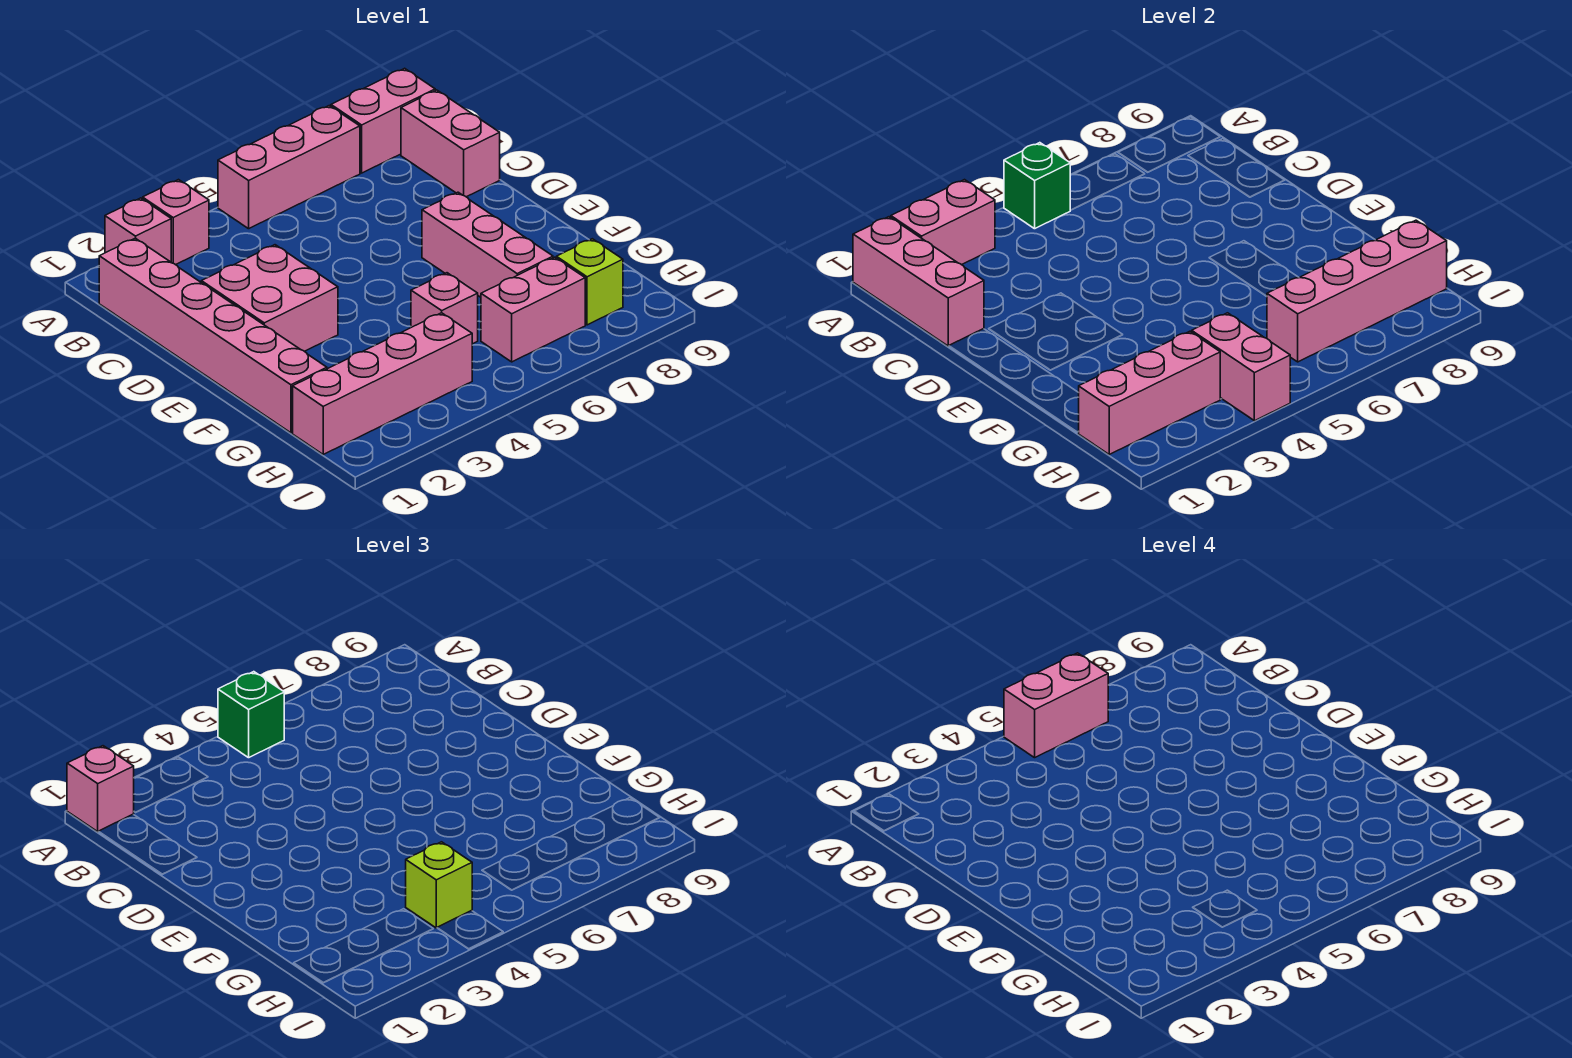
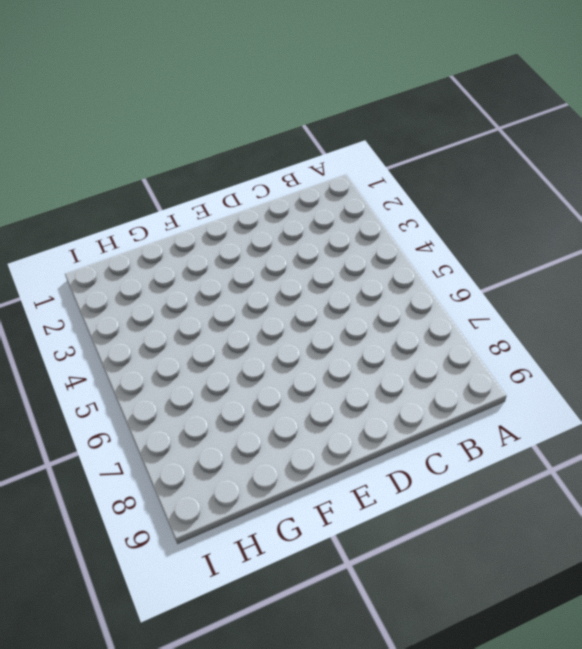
none -> pink brick A2 level 1
none -> pink brick A3 level 1
none -> pink brick A5:A7 level 1

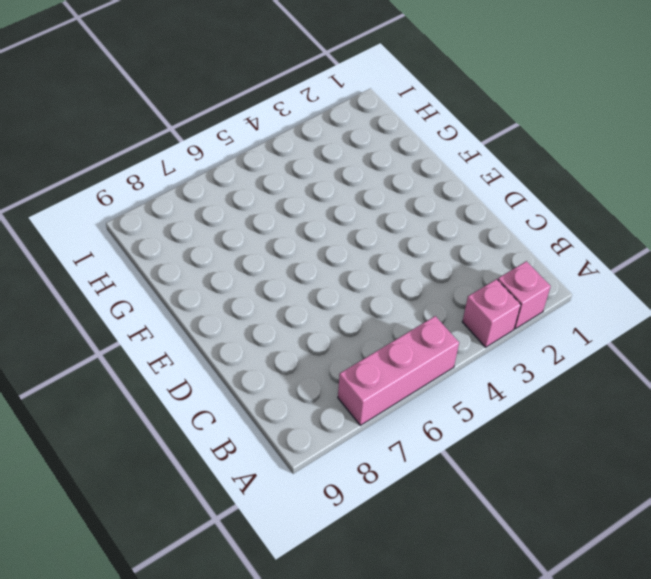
none -> pink brick A8:A9 level 1
none -> pink brick B1:G1 level 1
none -> pink brick B9:C9 level 1

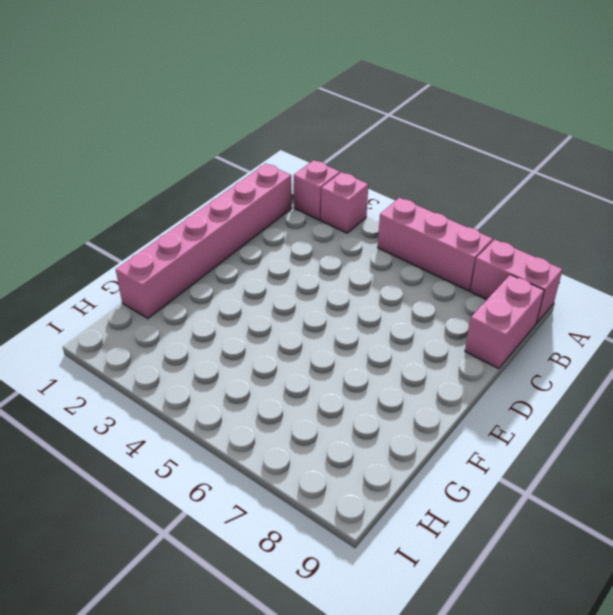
none -> pink brick D2:E3 level 1
none -> pink brick E7:G7 level 1
none -> pink brick G5 level 1

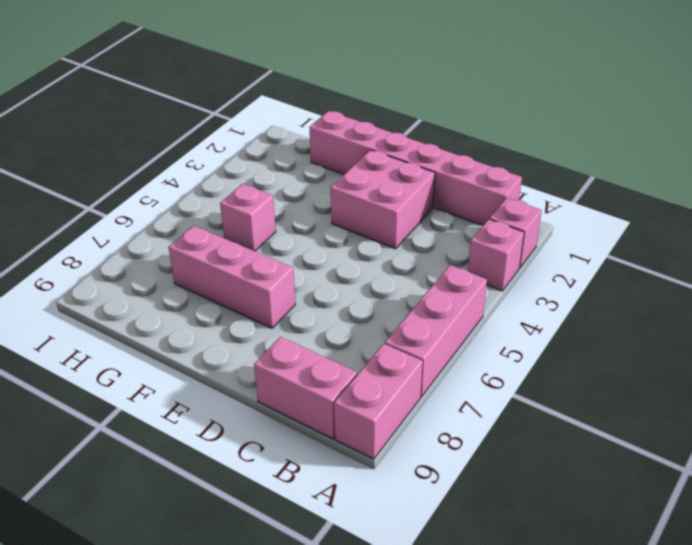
none -> pink brick H1:H4 level 1
none -> pink brick H6:H7 level 1
none -> lime brick H8 level 1

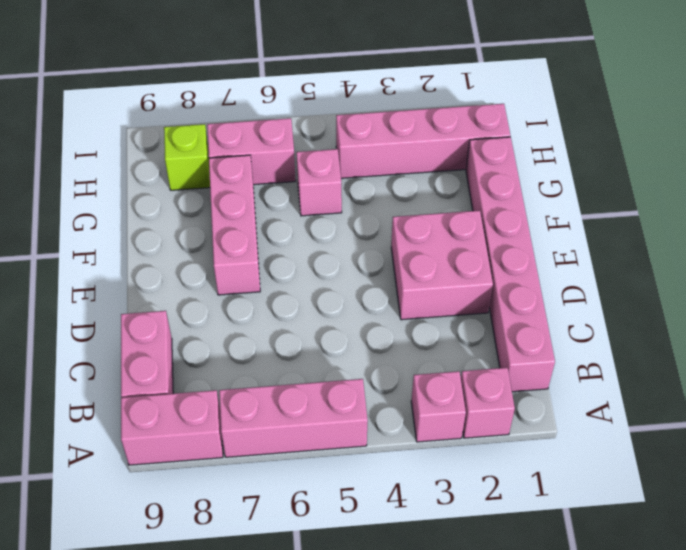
none -> pink brick A1:C1 level 2
none -> pink brick A2:A3 level 2
none -> green brick A5 level 2

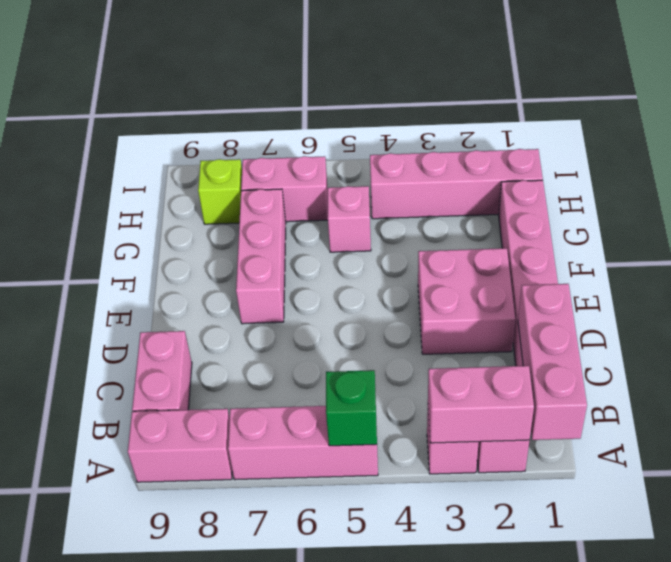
none -> pink brick H1:H3 level 2
none -> pink brick H4:I4 level 2
none -> pink brick H6:H9 level 2

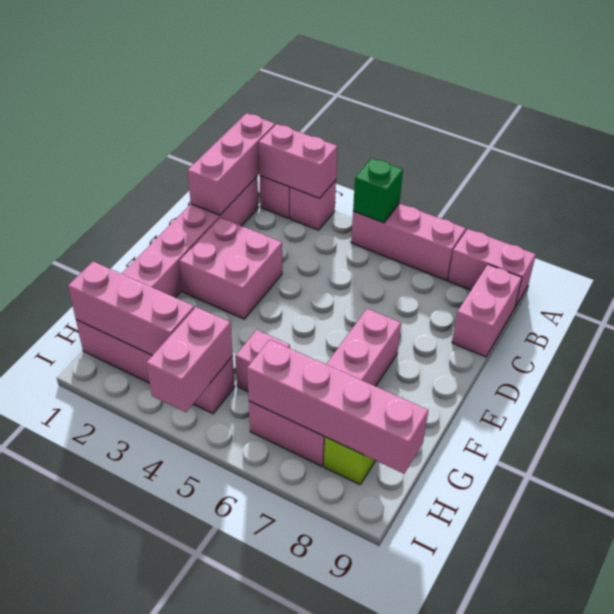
none -> pink brick A1 level 3
none -> green brick A5 level 3
none -> lime brick H4 level 3

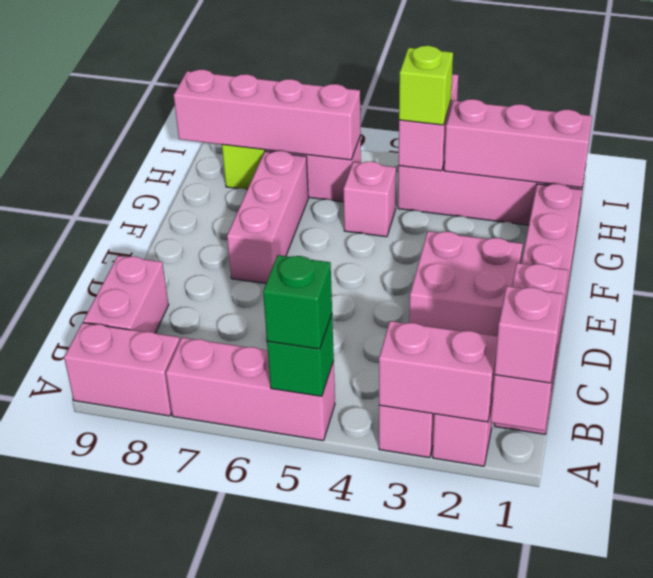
none -> pink brick A5:A6 level 4

